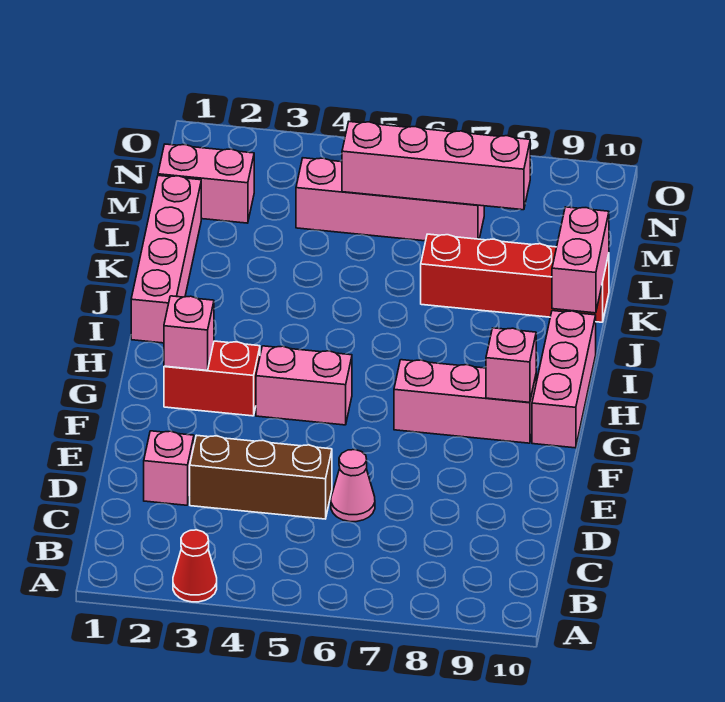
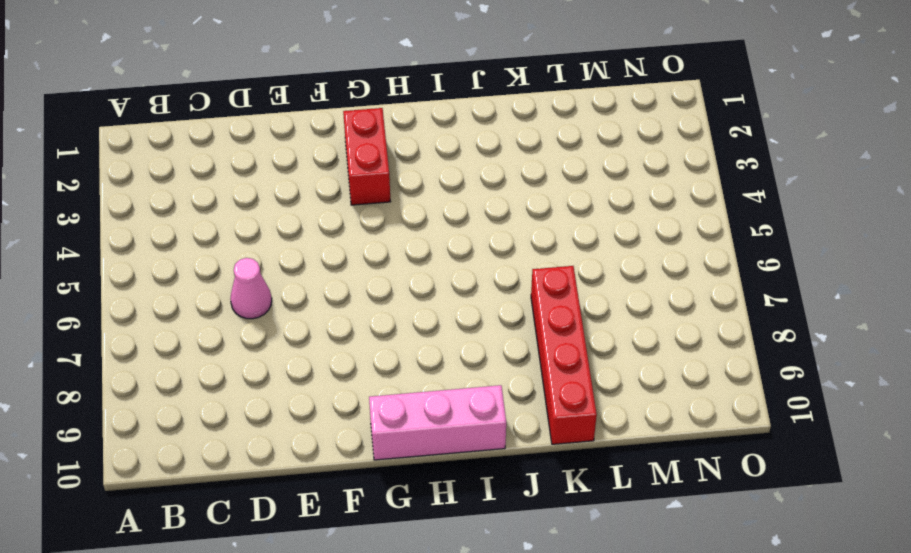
none -> red cone A3 level 1
none -> pink brick D2 level 1
none -> brown brick D3:D5 level 1

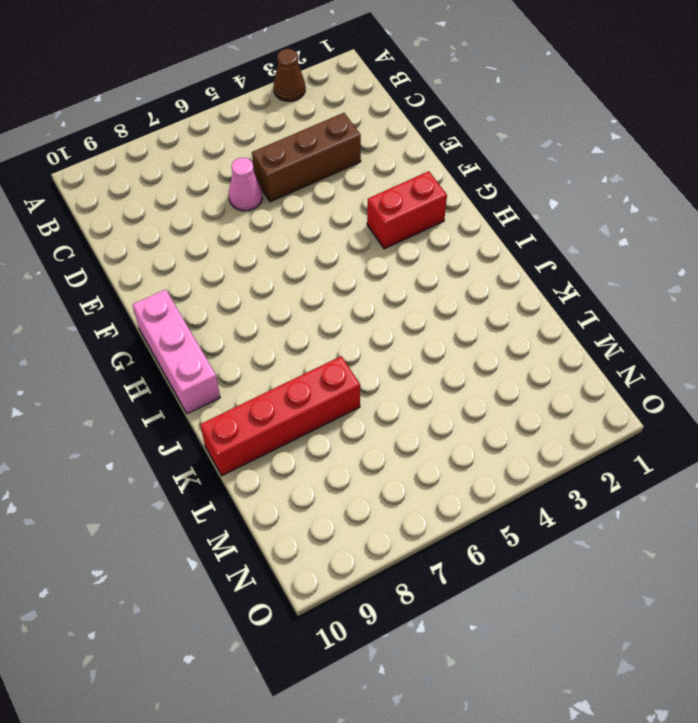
brown cone A3 level 1 -> red cone A3 level 1
none -> pink brick D2 level 1
none -> pink brick G4:G5 level 1
none -> pink brick G7:G9 level 1

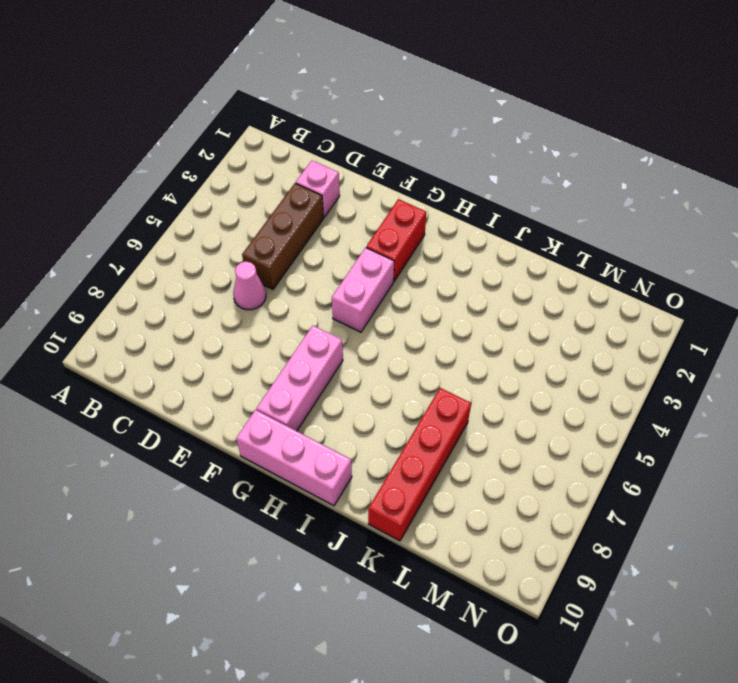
none -> red cone A3 level 1
none -> pink brick I1:L1 level 1
none -> pink brick M1:M2 level 1

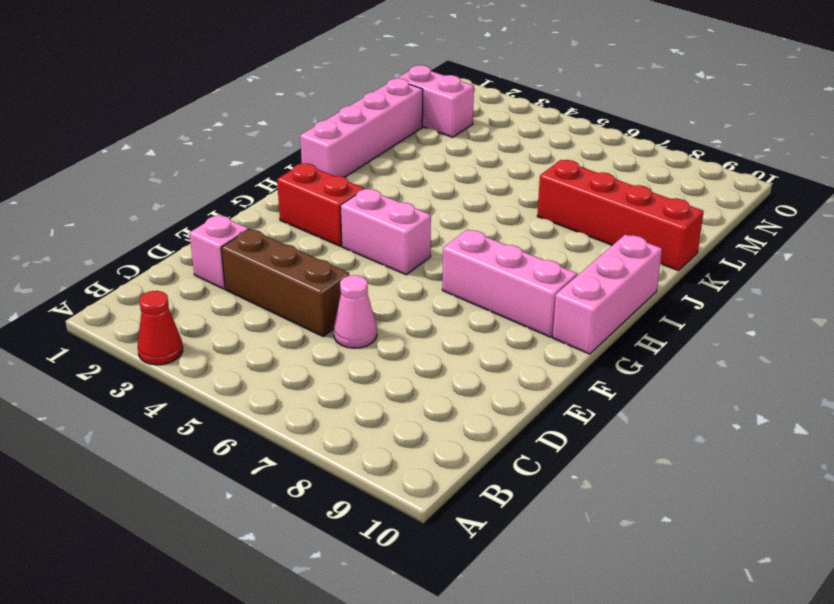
none -> pink brick M4:M7 level 1
none -> pink brick G2 level 2
none -> pink brick G9 level 2

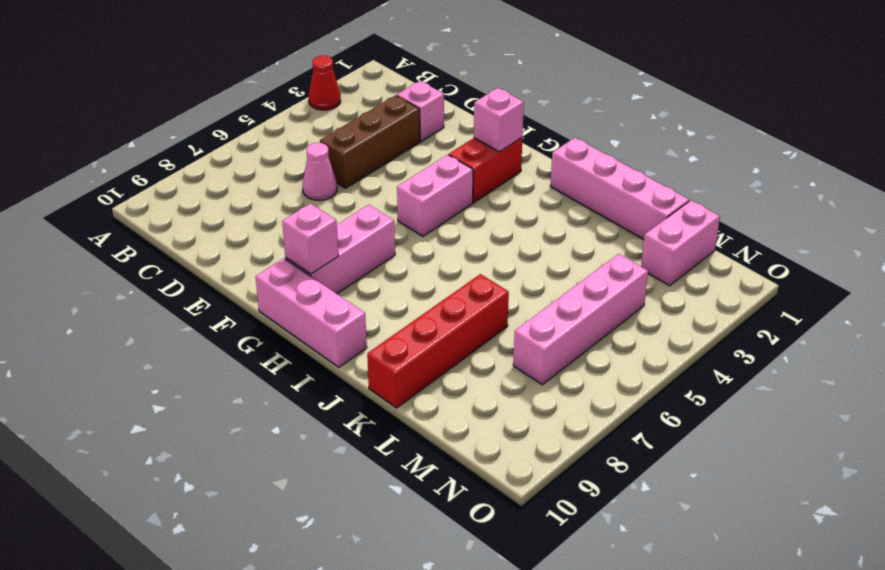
none -> pink brick J10:K10 level 2
none -> pink brick M5:M8 level 2

